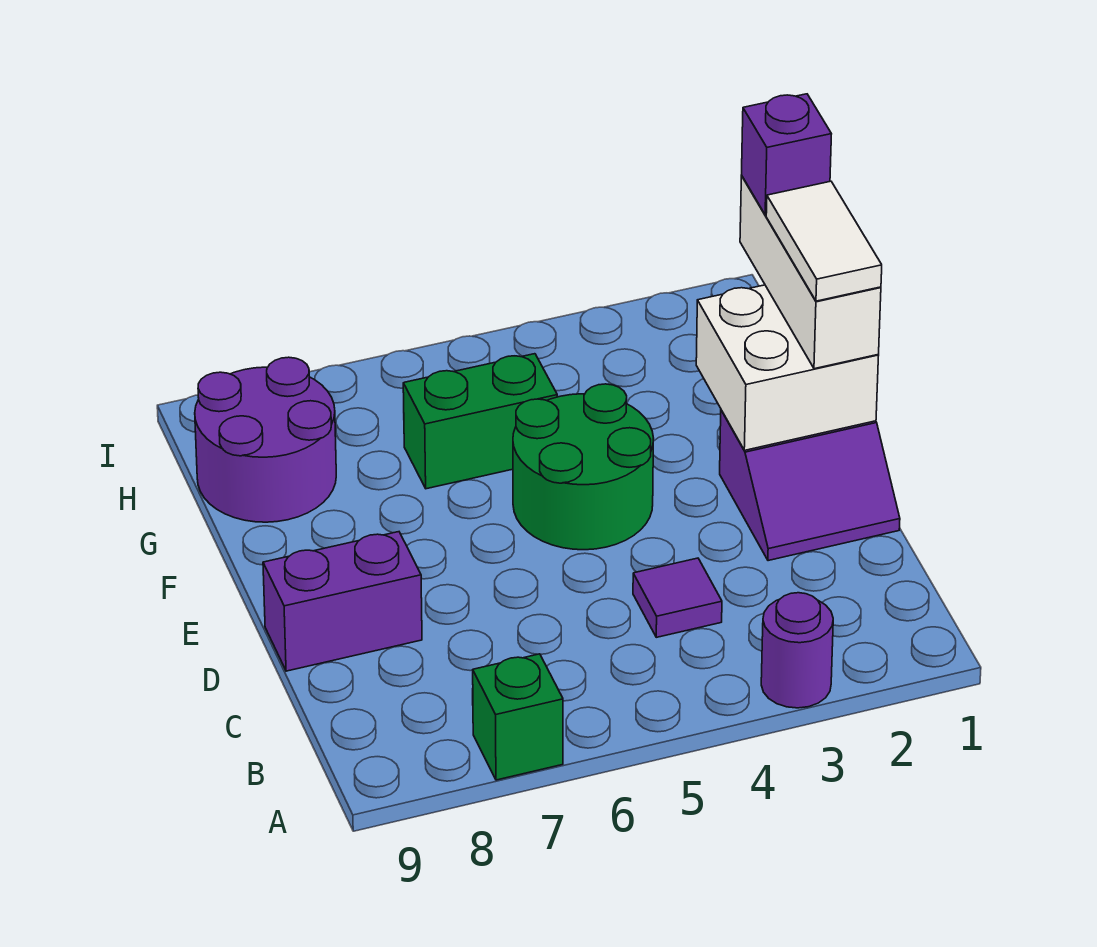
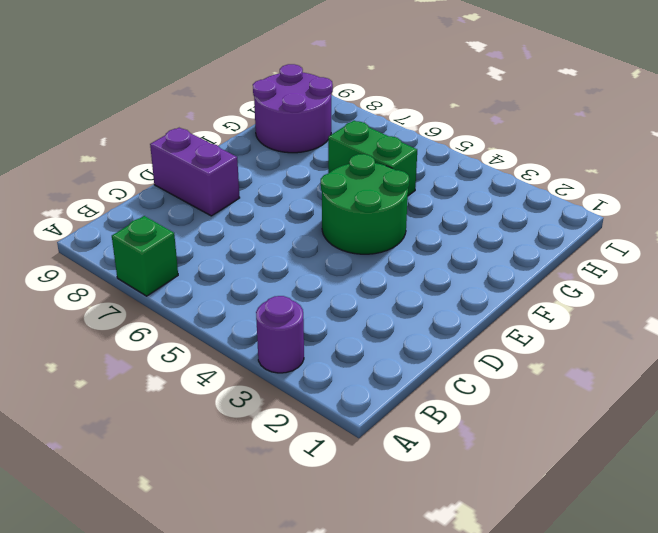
none -> purple tile C4 level 1
none -> purple slope D1:E2 level 1 top E
none -> white brick E1:F2 level 2

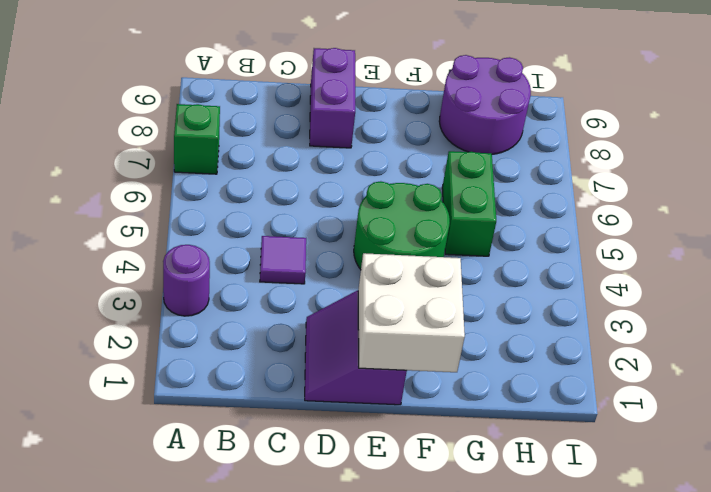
none -> white brick E1:G1 level 3
none -> white tile E1:F1 level 4
none -> purple brick G1 level 4

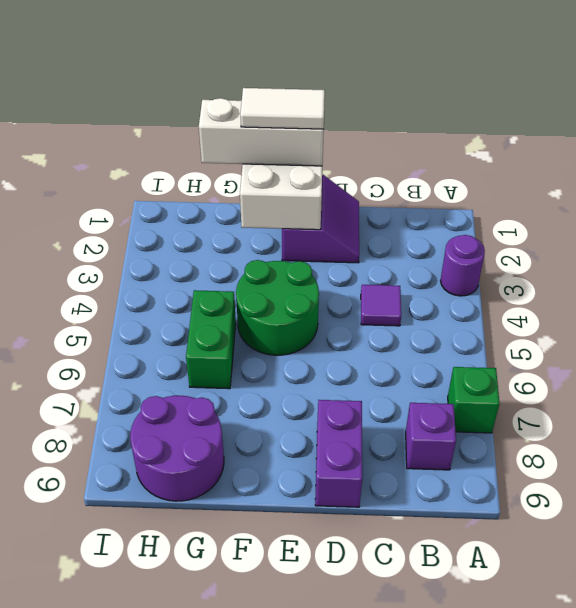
purple brick B8 level 1 -> purple brick G1 level 4

